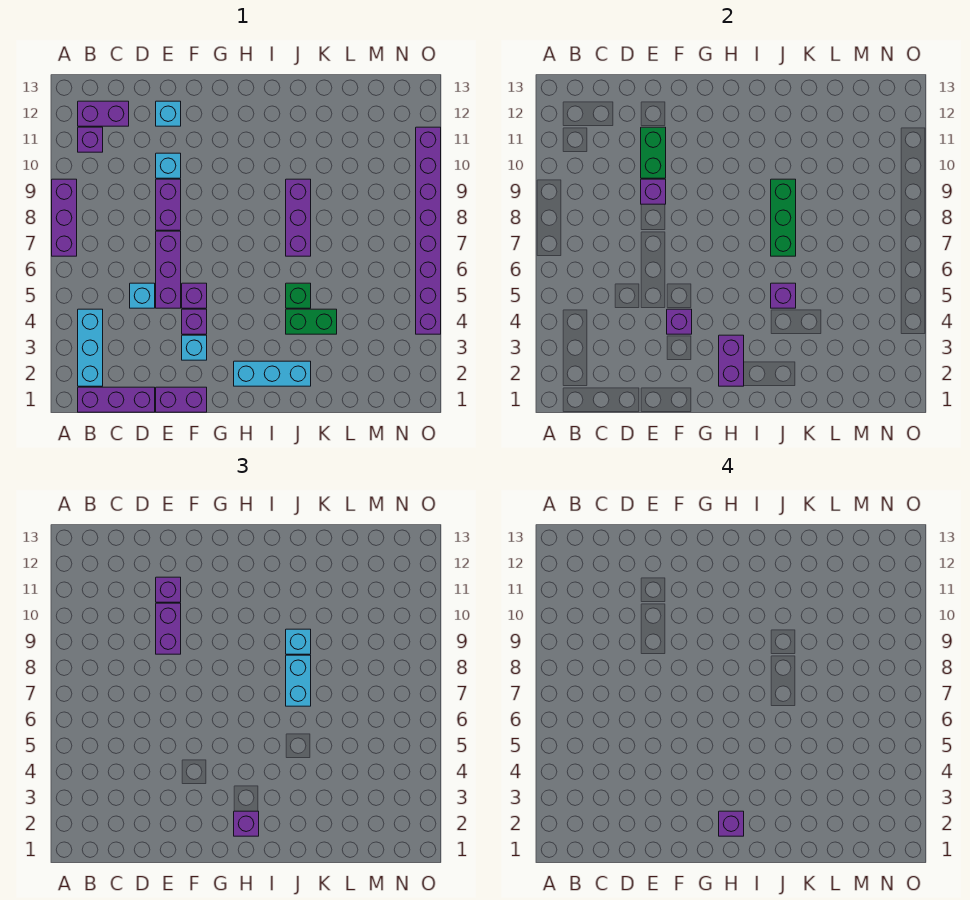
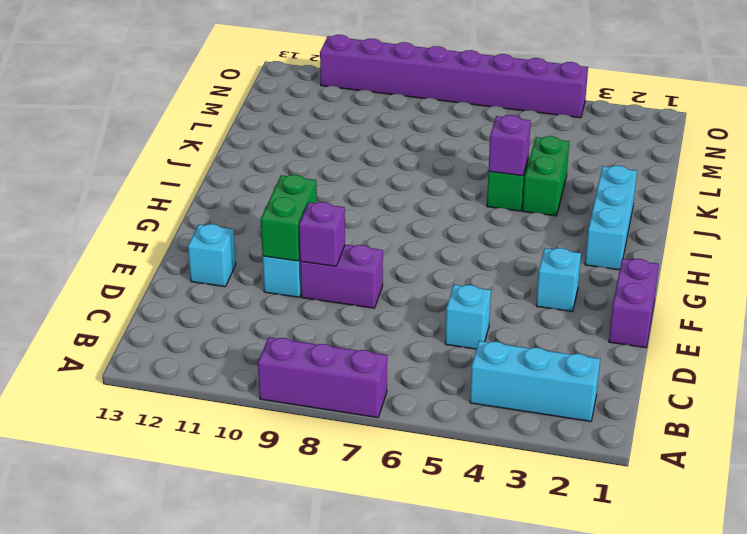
green brick E10:F10 level 2 -> green brick E10:E11 level 2
none -> purple brick B1:D1 level 1
none -> purple brick B11 level 1
none -> purple brick B12:C12 level 1
none -> purple brick E5:E7 level 1

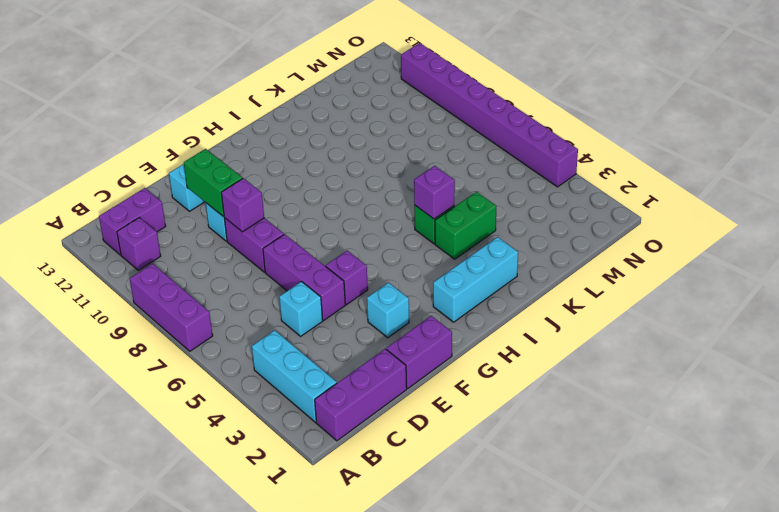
none -> purple brick F4 level 1
none -> purple brick J7:J9 level 1
none -> purple brick F4 level 2
none -> purple brick H2:H3 level 2

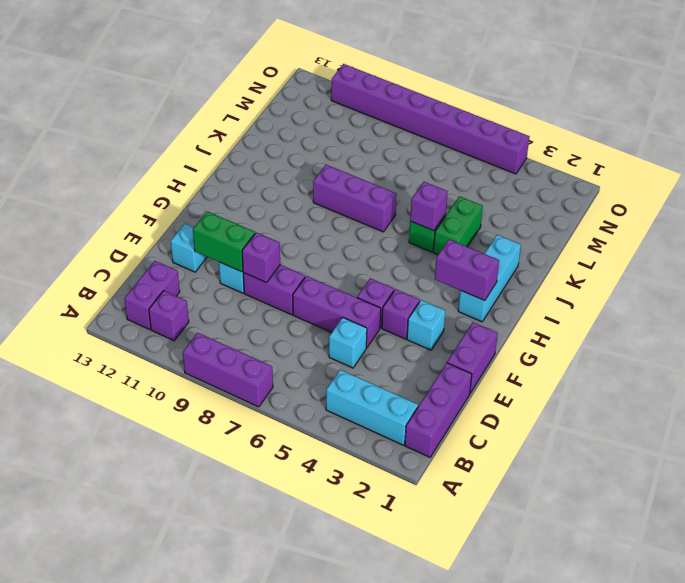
none -> purple brick F4 level 2
none -> green brick J7:J9 level 2
none -> purple brick E9:E10 level 3
none -> purple brick E11 level 3

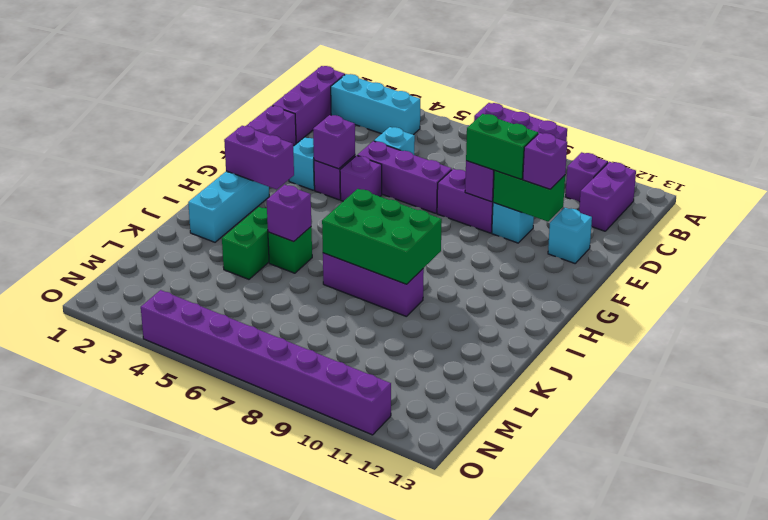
green brick E9:E10 level 3 -> purple brick E9:E10 level 3
green brick I7:J9 level 2 -> green brick J7:J9 level 2
none -> purple brick H2 level 3
none -> cyan brick J7:J8 level 3
none -> cyan brick J9 level 3
none -> purple brick H2 level 4

